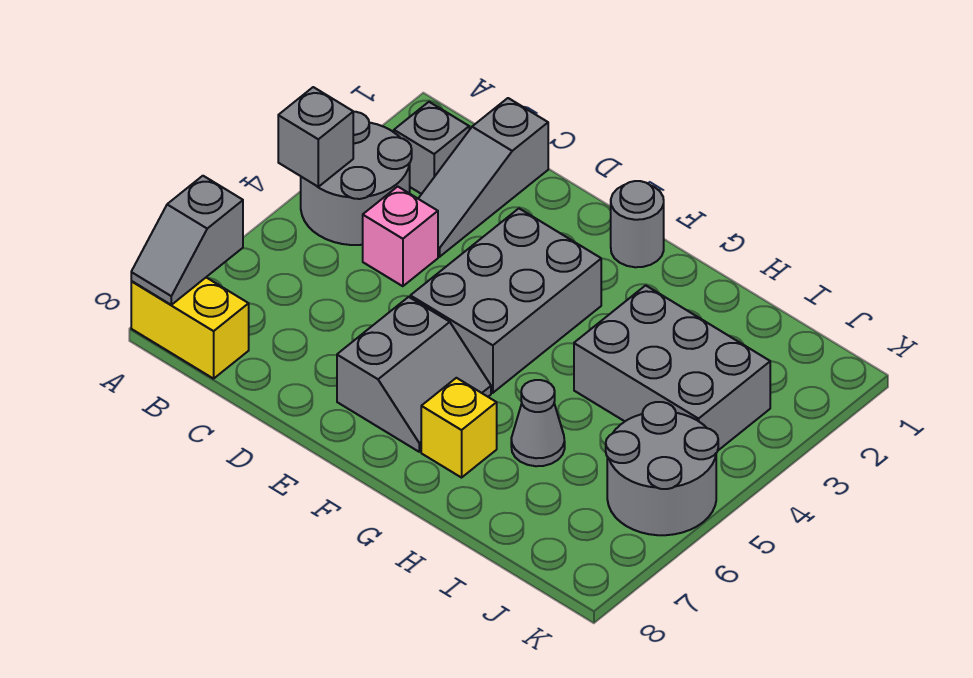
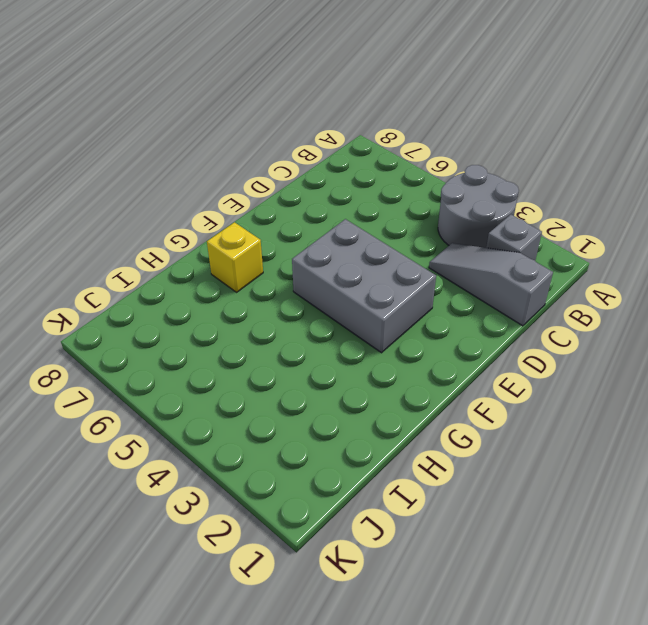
none -> yellow brick A8:B8 level 1
none -> pink brick C4 level 1
none -> grey slope E6:F7 level 1 top E

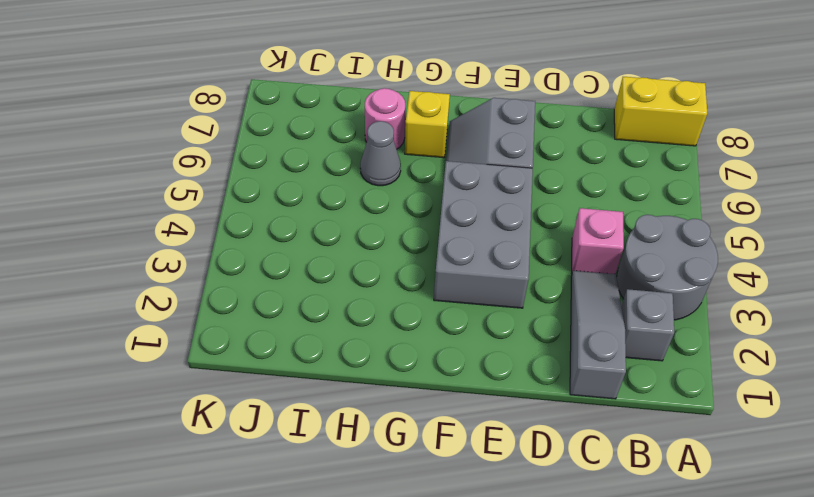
pink round brick H7 level 1 -> none
none -> grey round brick F1 level 1
none -> grey brick H3:J4 level 1
none -> grey round brick J5:K6 level 1

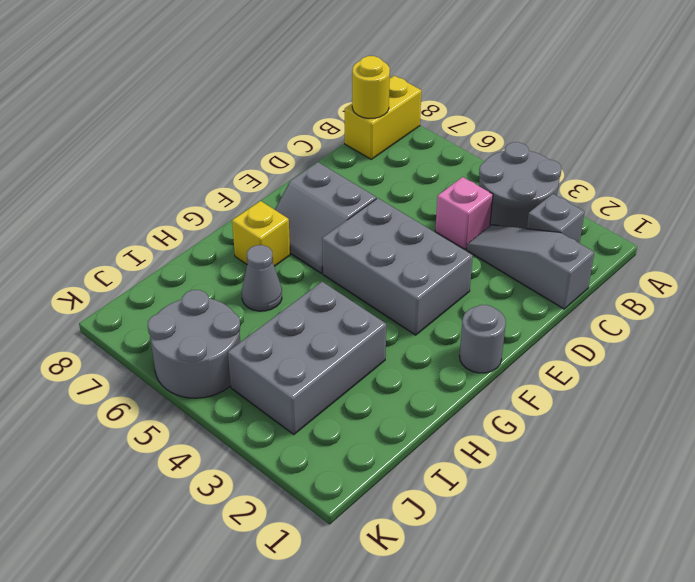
yellow round brick B8 level 2 -> none
none -> grey brick A4 level 2
none -> grey slope A7:A8 level 2 top 7

